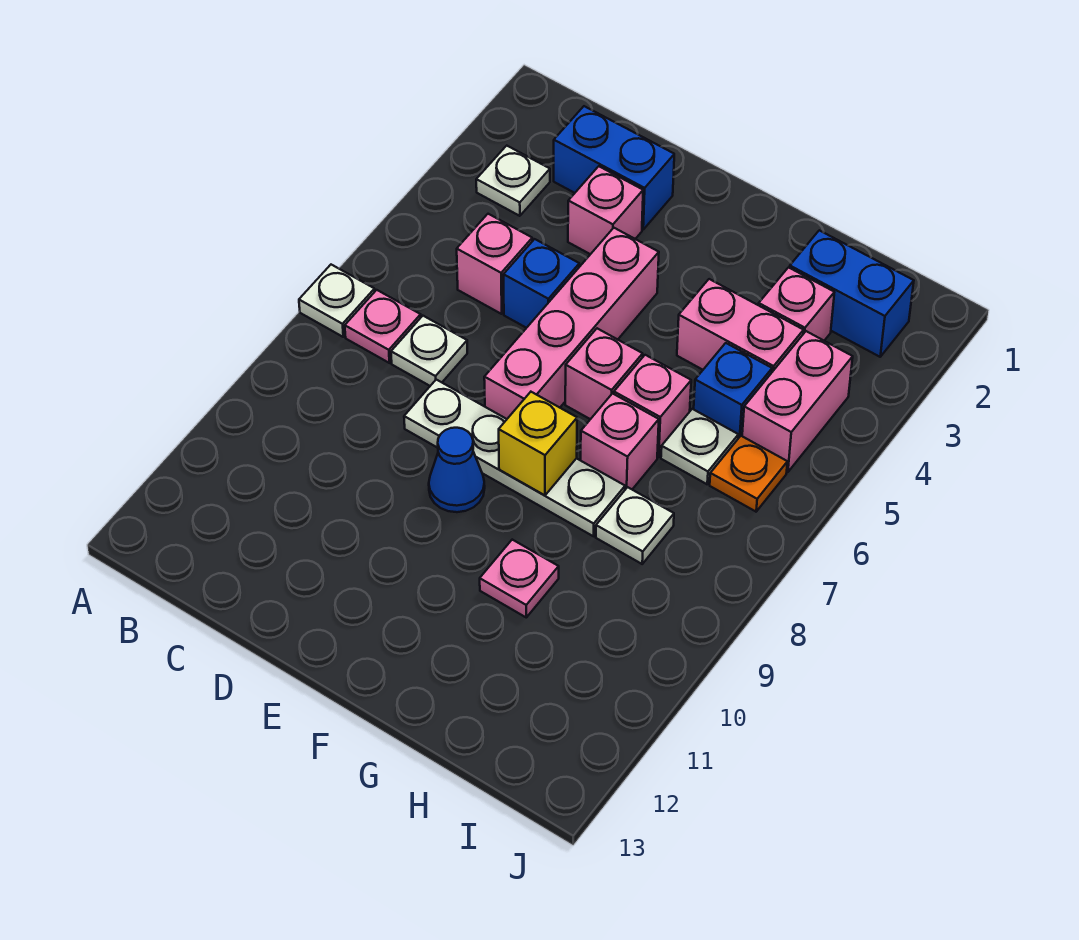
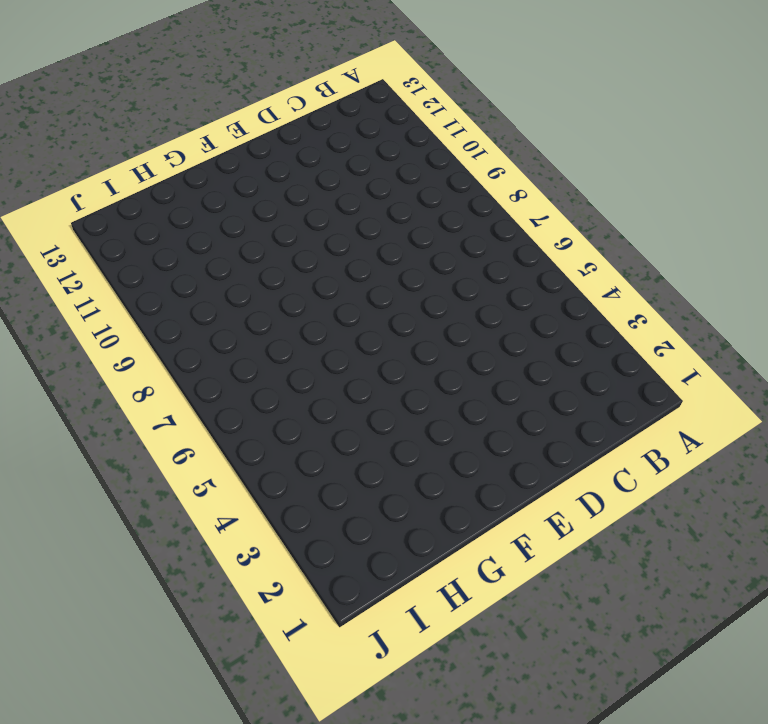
none -> white plate A7 level 1
none -> white plate B3 level 1
none -> pink plate B7 level 1

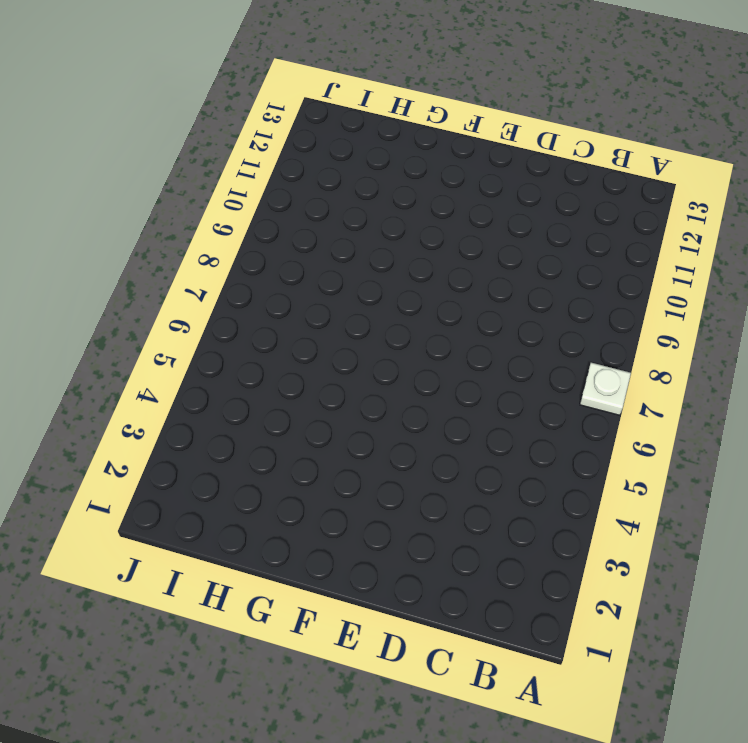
none -> white plate B3 level 1
none -> pink plate B7 level 1
none -> blue brick C2:D2 level 1

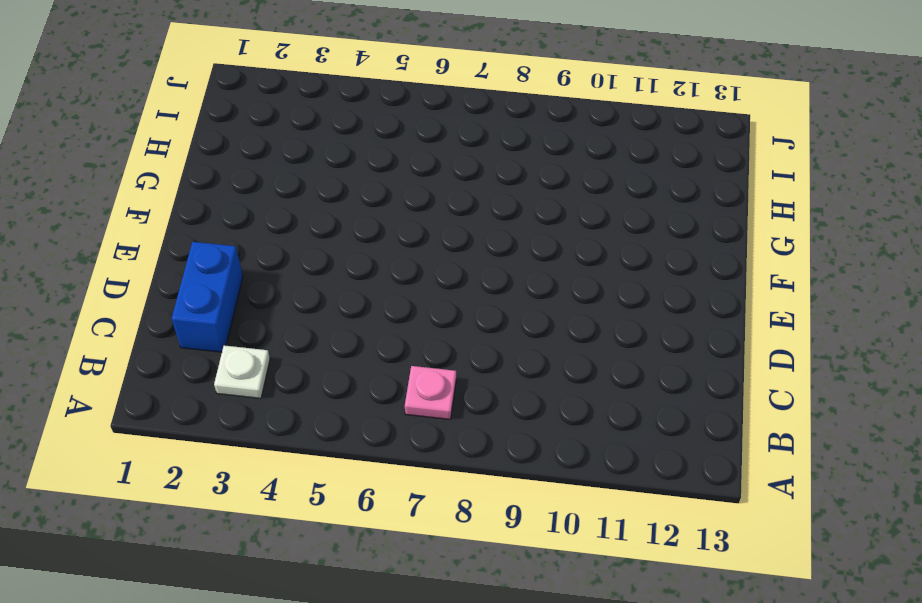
none -> white plate A7 level 1
none -> pink brick C5 level 1
none -> white plate C7 level 1

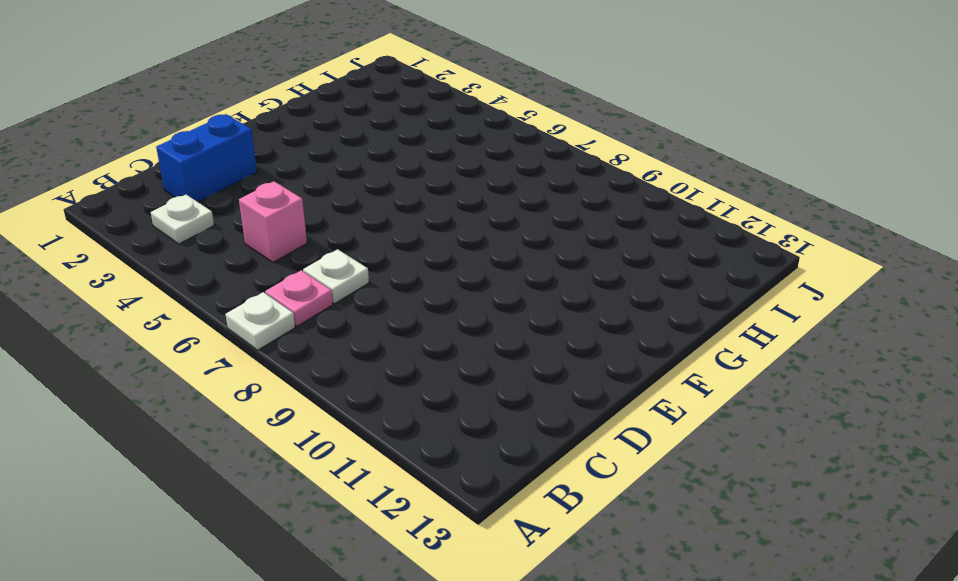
none -> pink brick D3 level 1
none -> blue brick D5 level 1
none -> white plate D8:G8 level 1

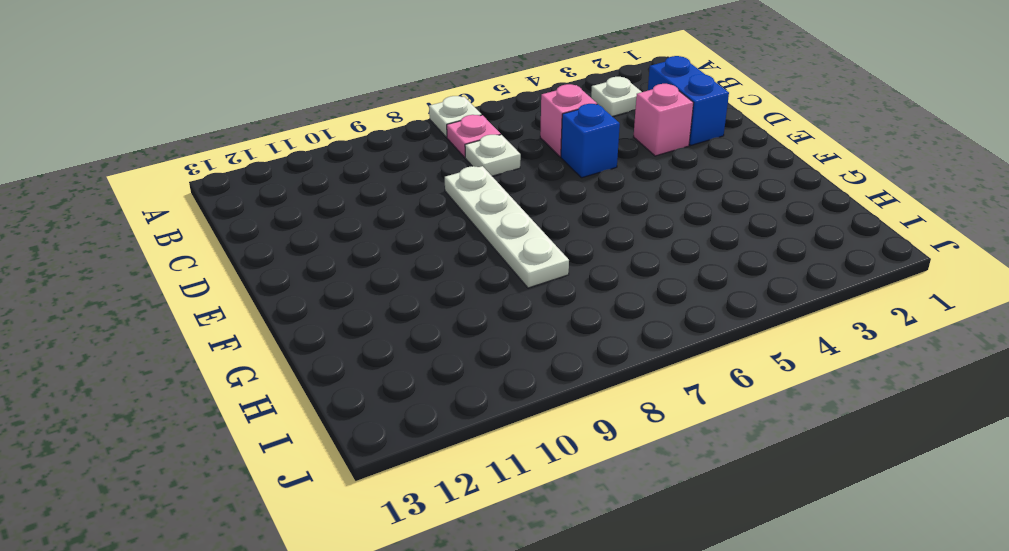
none -> pink brick E4:E7 level 1
none -> blue cone E9 level 1
none -> pink brick F6 level 1

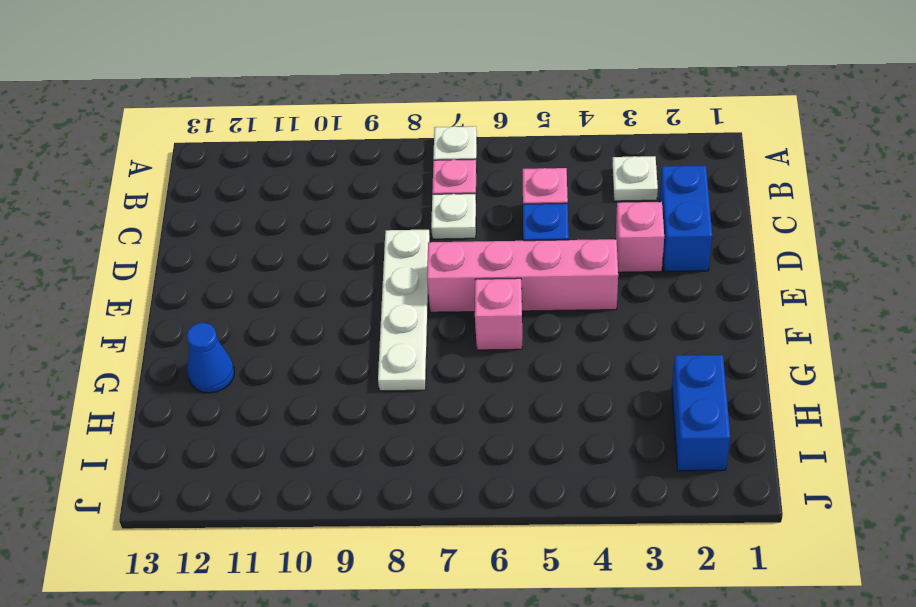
blue cone G12 level 1 -> blue cone E9 level 1
none -> pink brick G4:H4 level 1
none -> pink brick G6 level 1
none -> pink brick G7 level 1

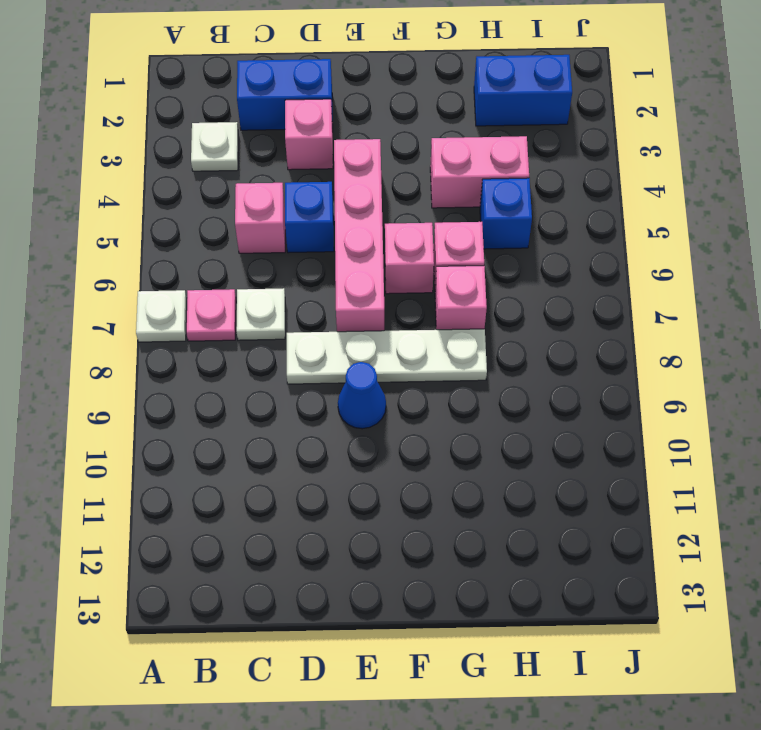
none -> pink plate G10 level 1
none -> pink brick H3 level 1
none -> white plate H6 level 1

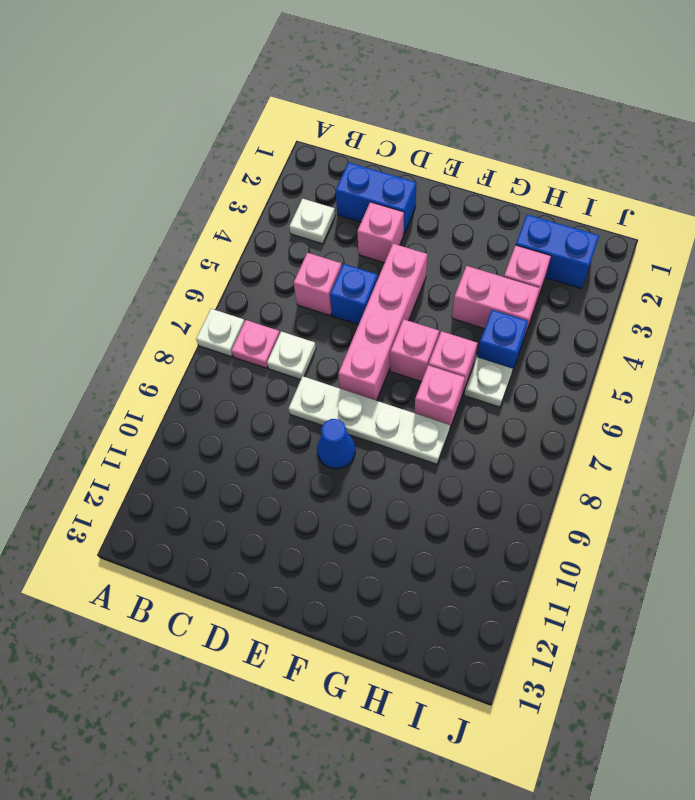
none -> pink plate G10 level 1
none -> white plate H8 level 1
none -> pink brick I4:I5 level 1

